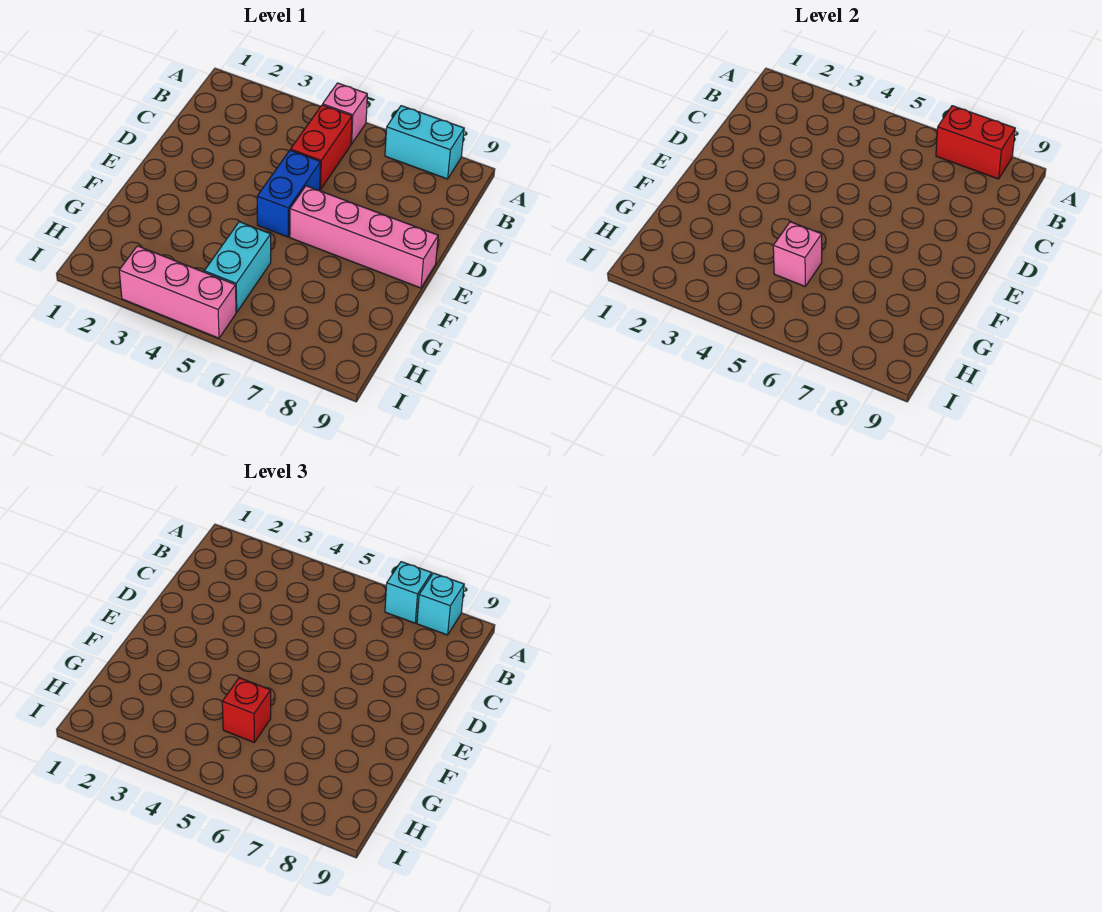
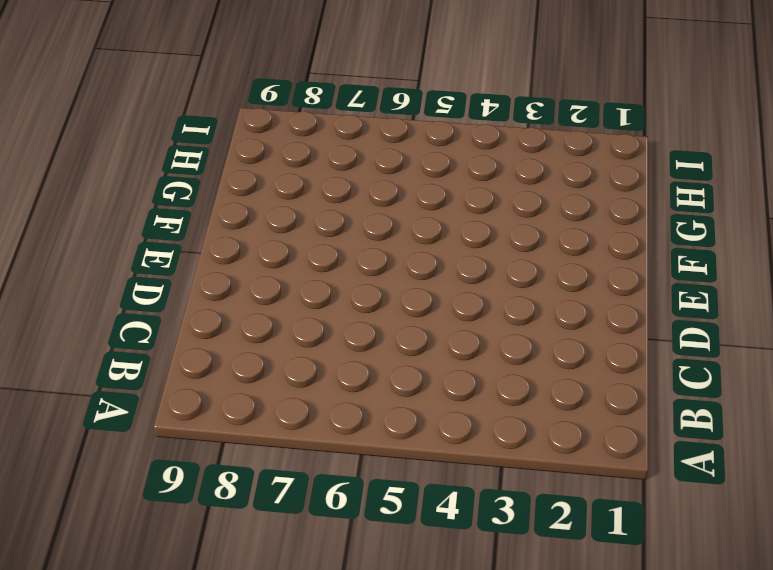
none -> pink brick A5 level 1
none -> cyan brick A7:A8 level 1
none -> red brick B5:C5 level 1

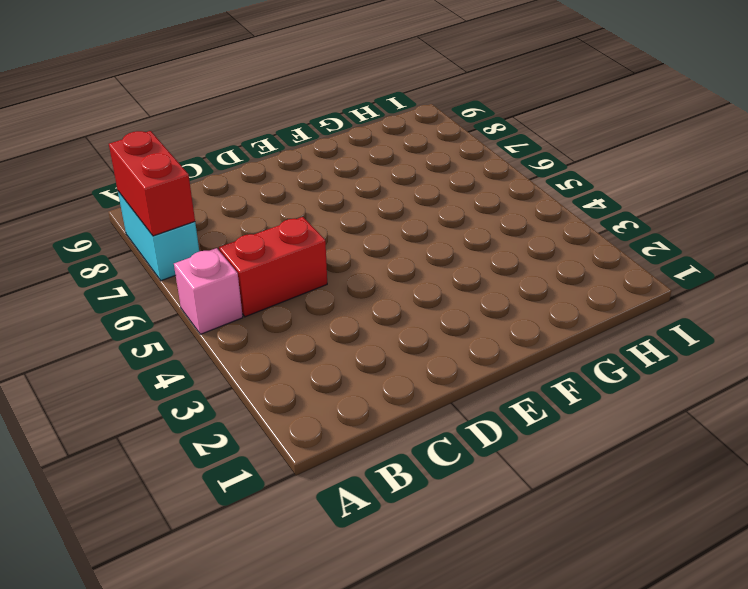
none -> blue brick D5:E5 level 1
none -> pink brick E6:E9 level 1
none -> cyan brick G5:H5 level 1

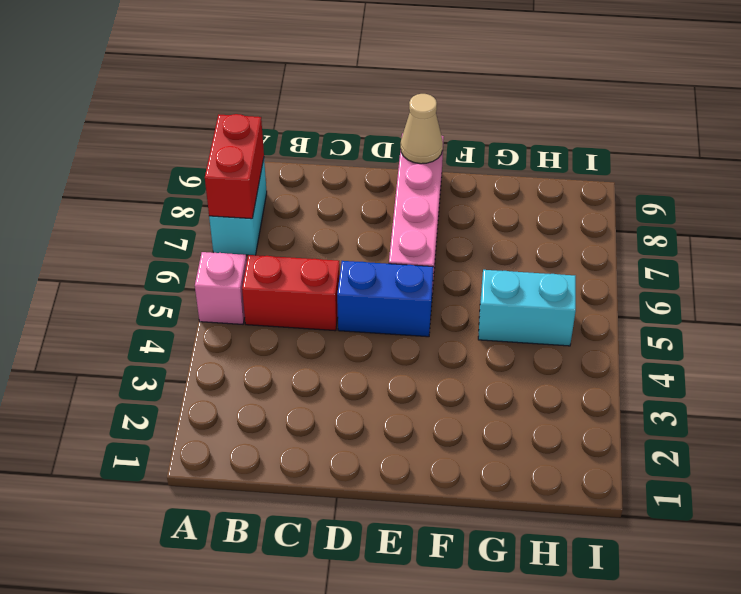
tan cone E9 level 2 -> none
none -> pink brick I3:I5 level 1
none -> pink brick G5 level 2
none -> cyan brick A7 level 3

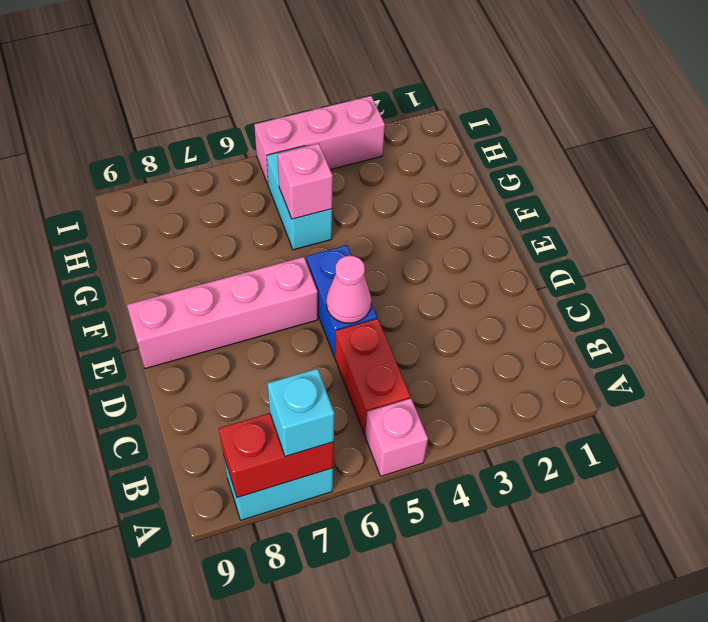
pink cone D5 level 2 -> none
none -> cyan brick A8 level 3
none -> red brick G5 level 3

